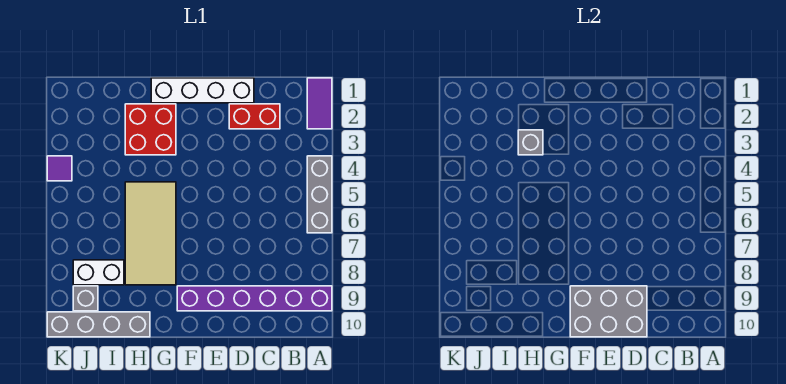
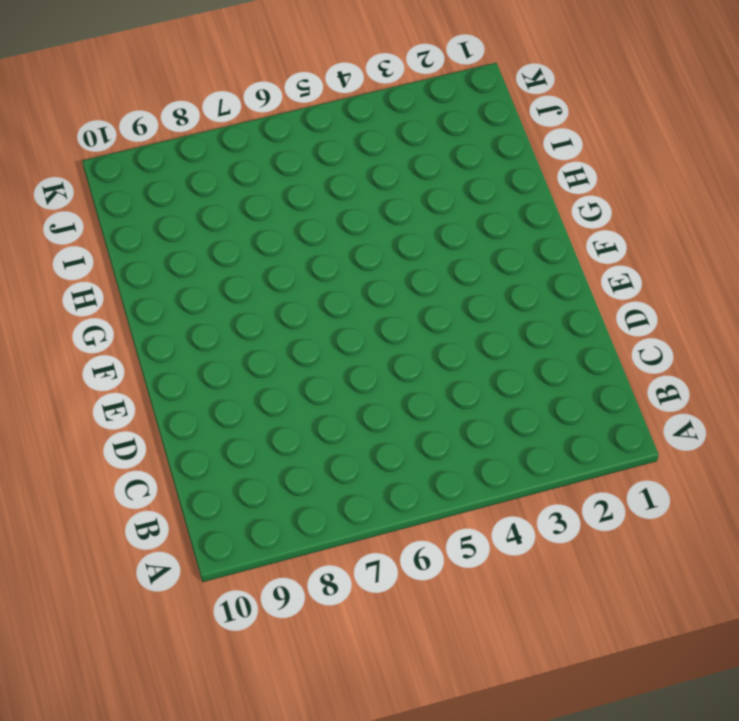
none -> purple tile A1:A2 level 1
none -> grey brick A4:A6 level 1
none -> purple brick A9:F9 level 1

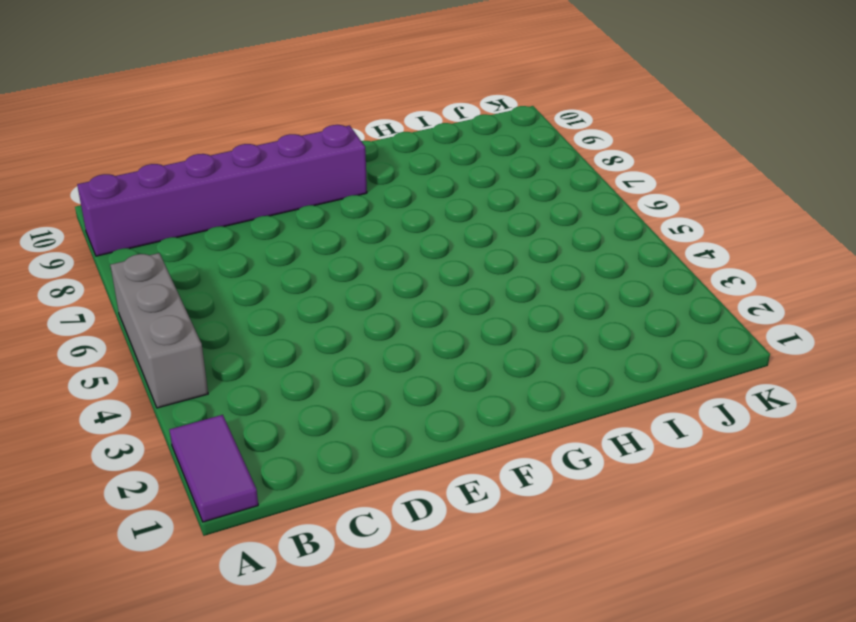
none -> red brick C2:D2 level 1
none -> white brick D1:G1 level 1
none -> red brick G2:H3 level 1

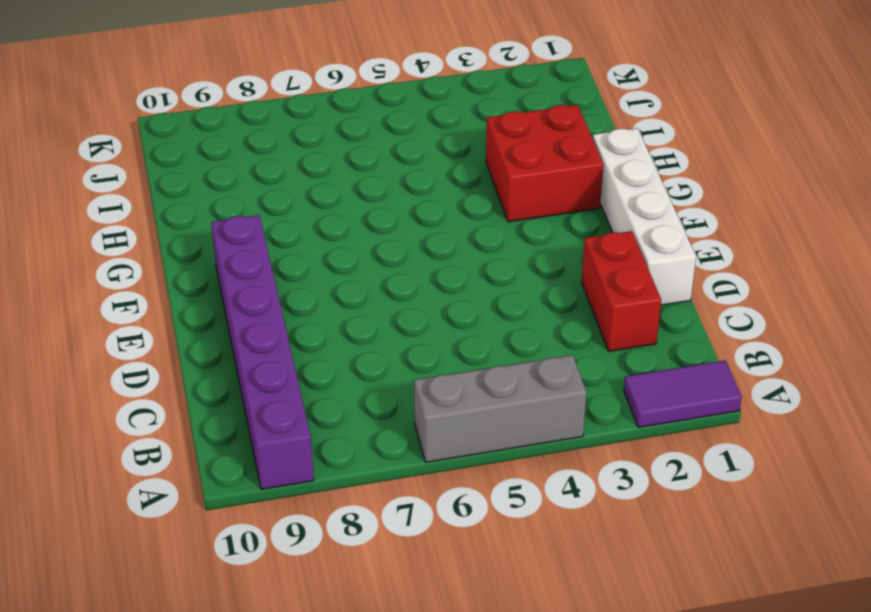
none -> tan tile G5:H8 level 1
none -> grey brick H10:K10 level 1
none -> white brick I8:J8 level 1

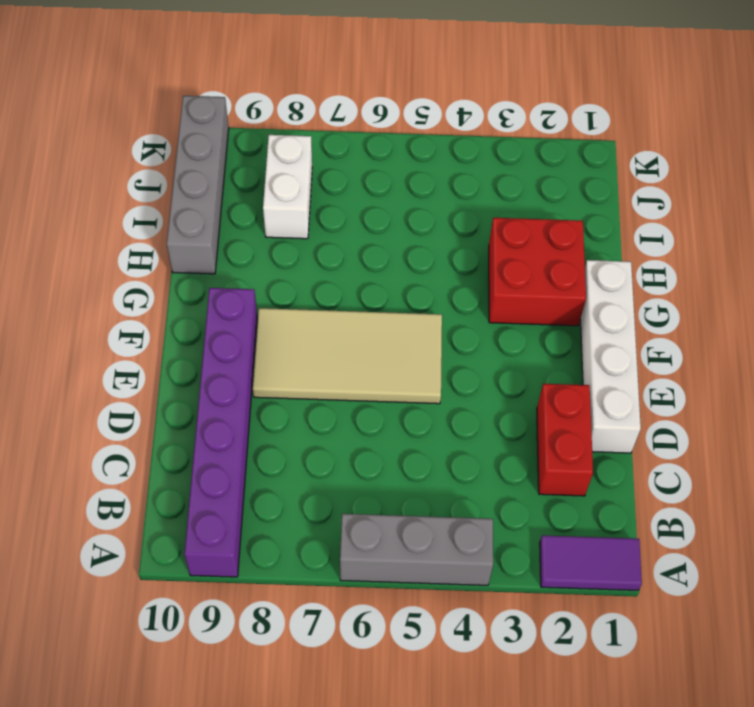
tan tile E5:F8 level 1 -> tan tile G5:H8 level 1
none -> grey brick J9 level 1
none -> purple tile K4 level 1
none -> grey brick D9:F10 level 2

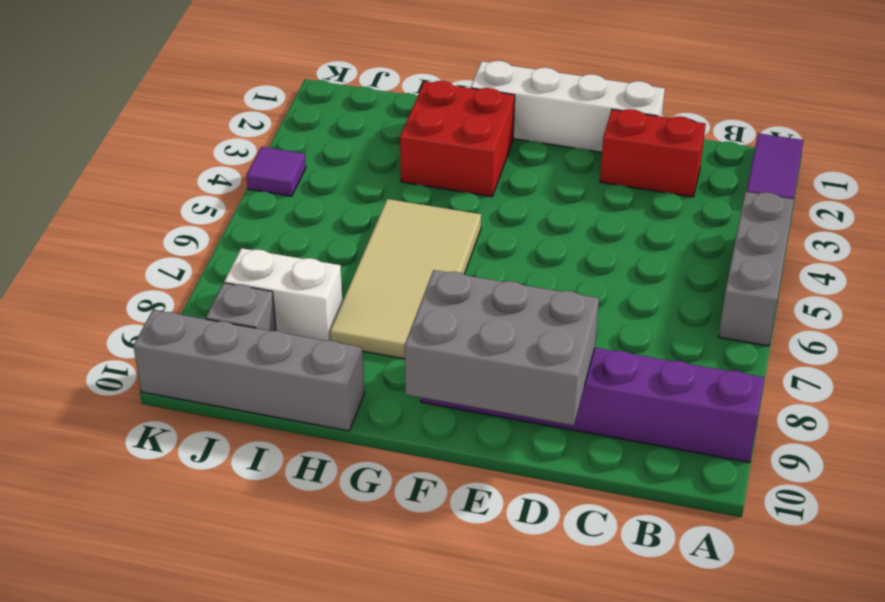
none -> grey brick H3 level 2

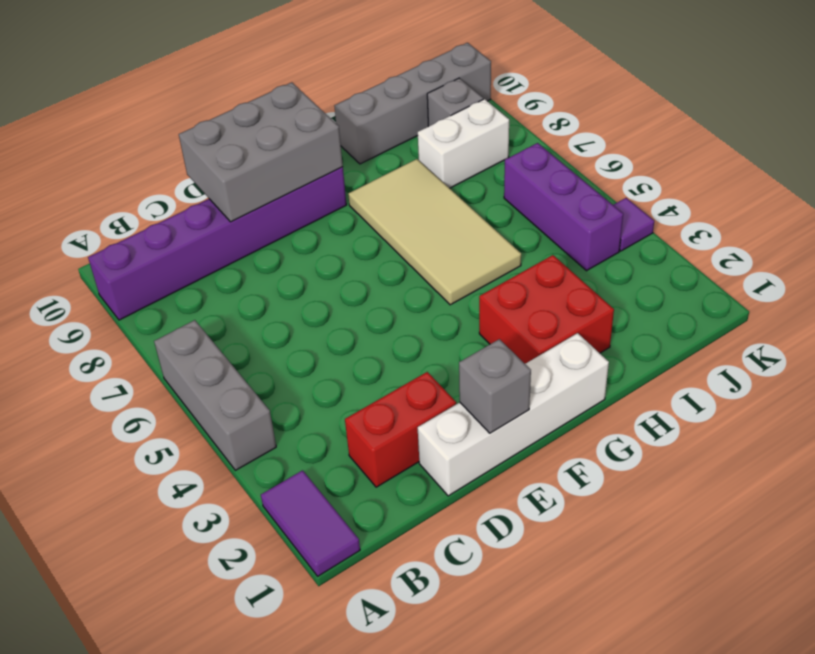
grey brick E1 level 2 -> grey brick H3 level 2
purple brick J4:J6 level 1 -> none

